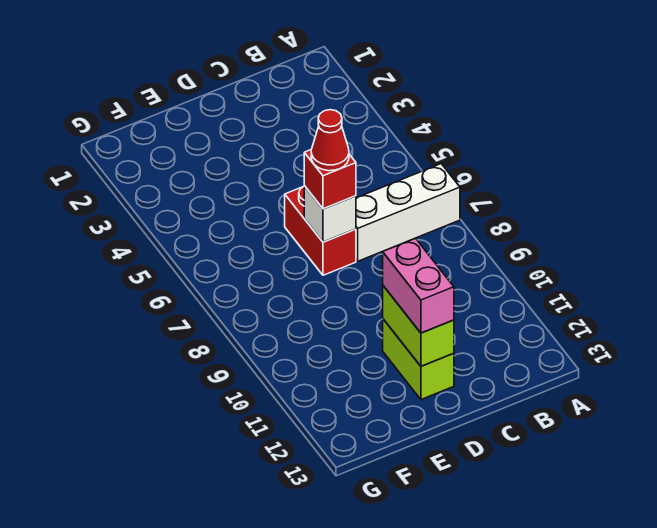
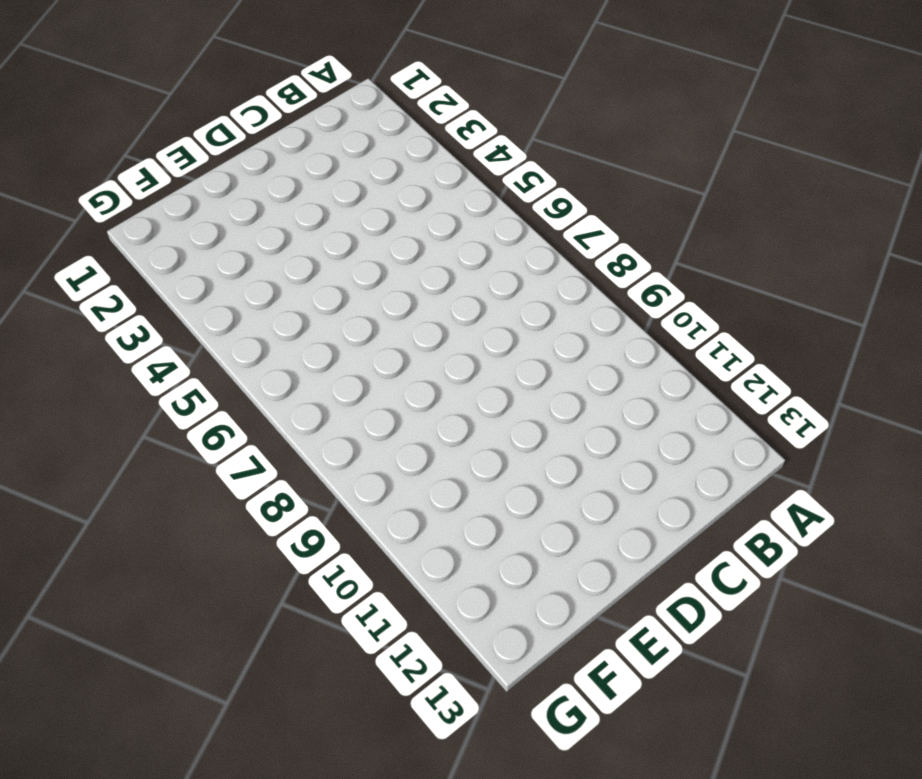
none -> white brick A7:C7 level 1
none -> red brick D6:D7 level 1

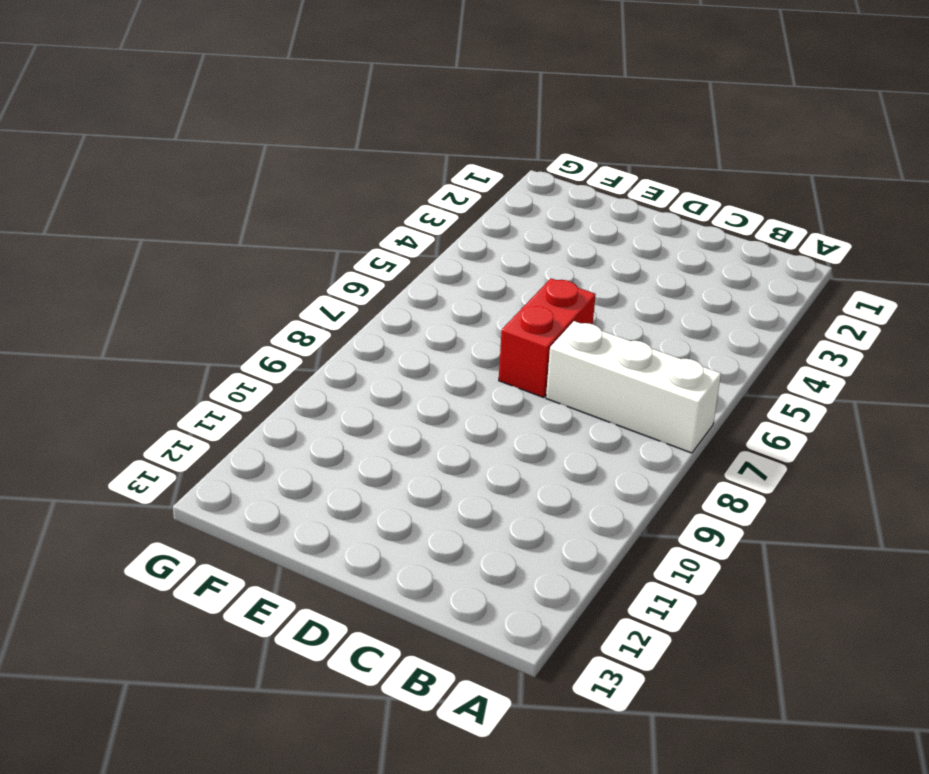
none -> lime brick D11:D12 level 1
none -> white brick D7 level 2

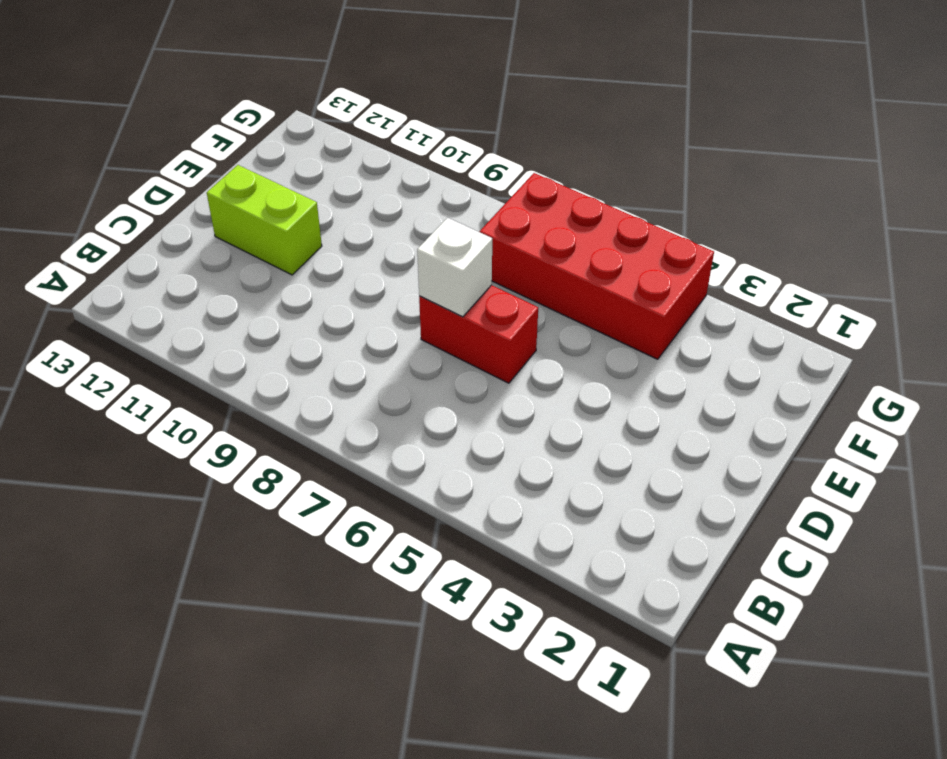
red brick F4:G7 level 1 -> none
none -> white brick A7:C7 level 1
none -> lime brick D11:D12 level 2

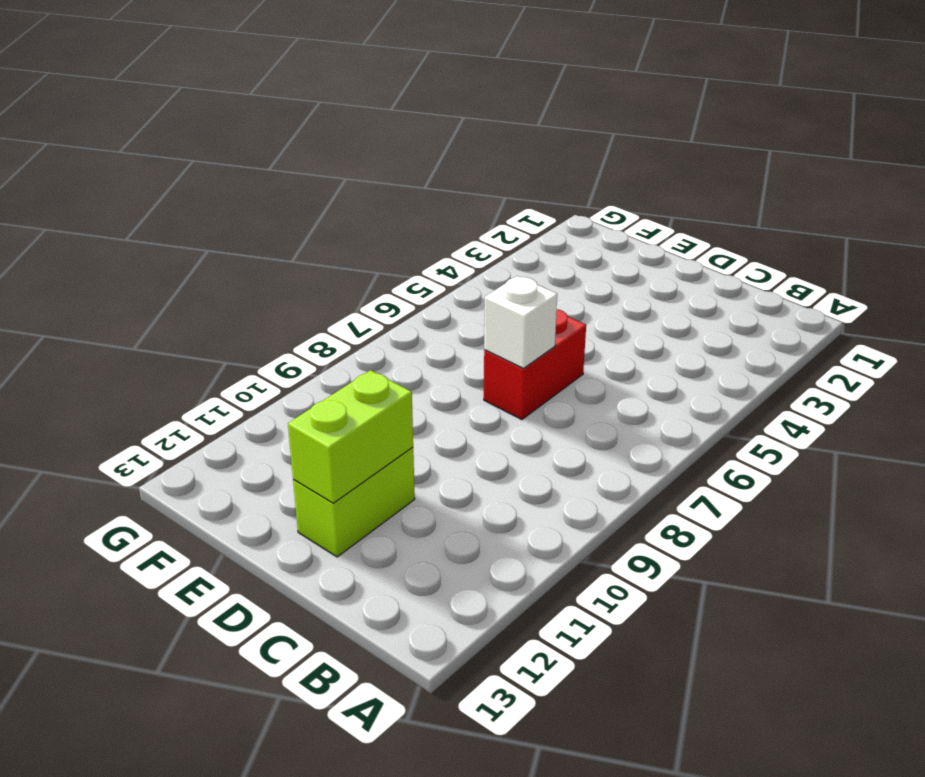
none -> white brick A7:C7 level 1
none -> red brick D7 level 3

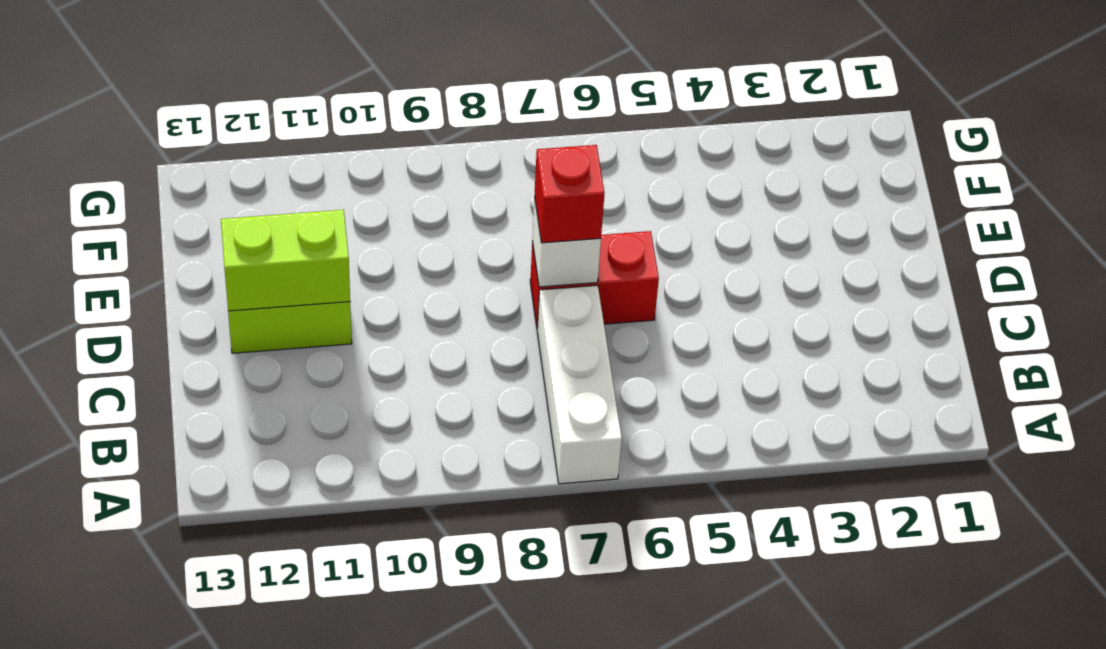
none -> pink brick D11:D12 level 3
none -> red cone D7 level 4

